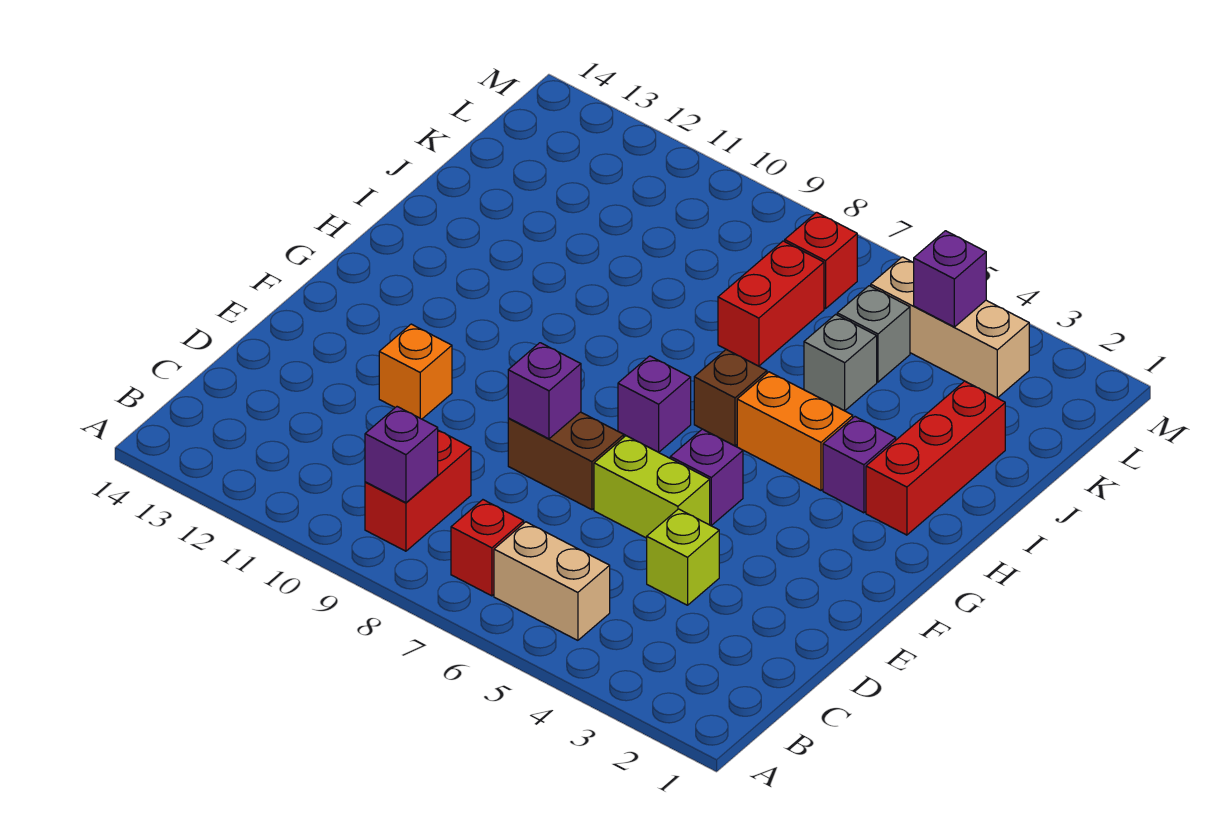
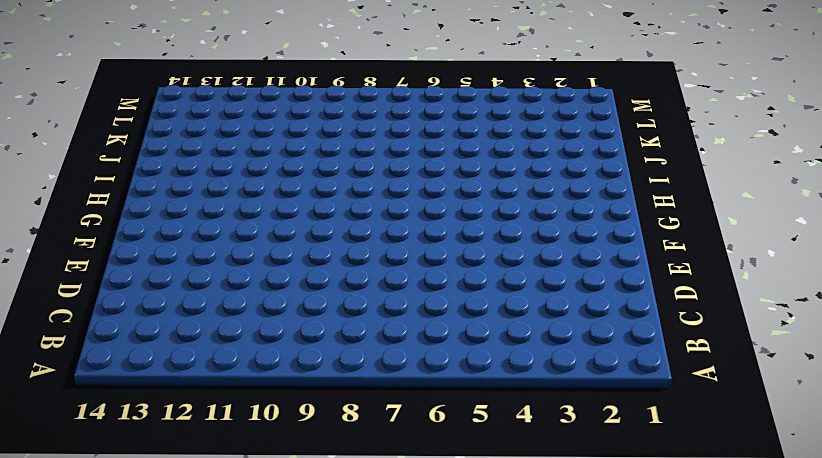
none -> tan brick B5:B6 level 1
none -> red brick B7 level 1
none -> red brick B9:C9 level 1

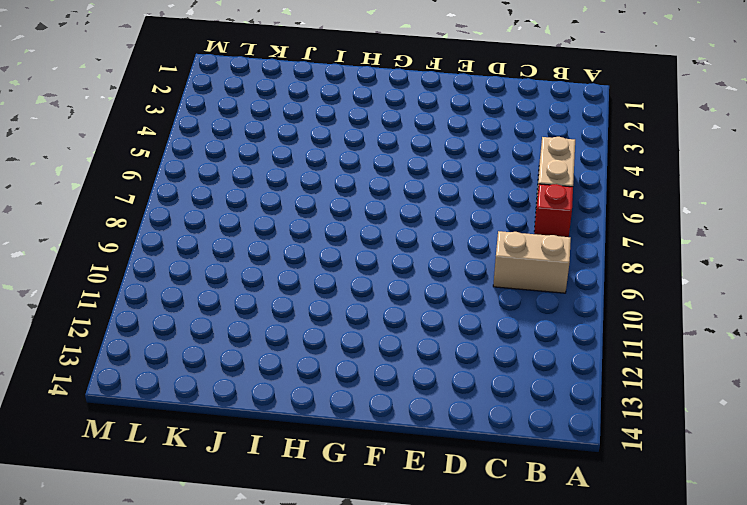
tan brick B9:C9 level 1 -> red brick B9:C9 level 1
none -> lime brick D4 level 1
none -> lime brick E5:E6 level 1
none -> brown brick E7:E8 level 1

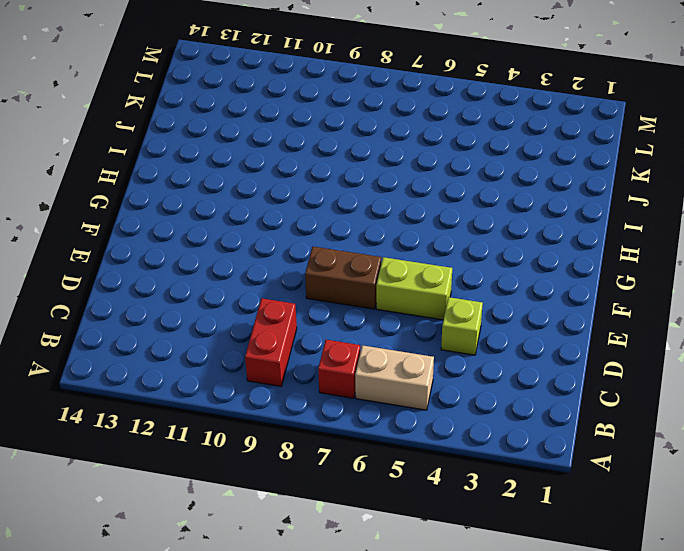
none -> orange brick E11 level 1
none -> purple brick F5 level 1
none -> purple brick G7 level 1

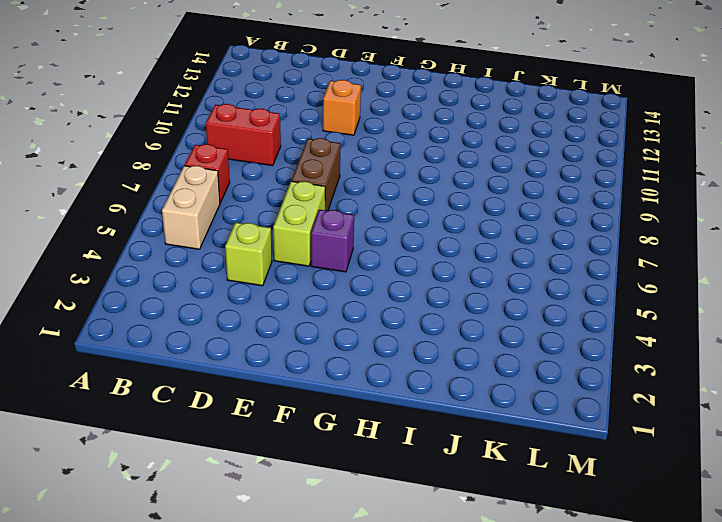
none -> purple brick G7 level 1
none -> red brick H2:J2 level 1
none -> purple brick H3 level 1

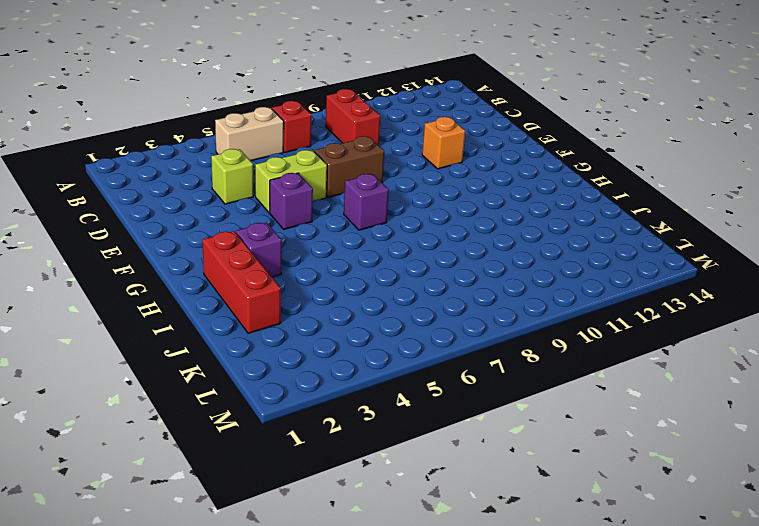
none -> orange brick H4:H5 level 1
none -> brown brick H6 level 1
none -> grey brick J5 level 1

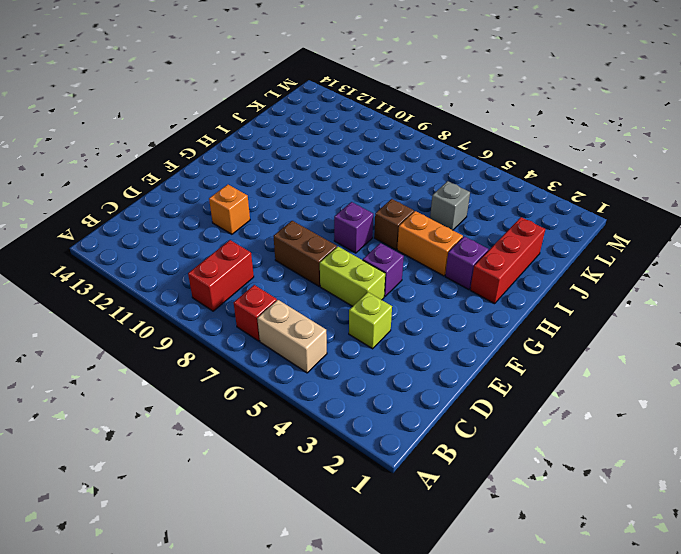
none -> red brick J7:K7 level 1
none -> grey brick K5 level 1
none -> tan brick L3:L5 level 1

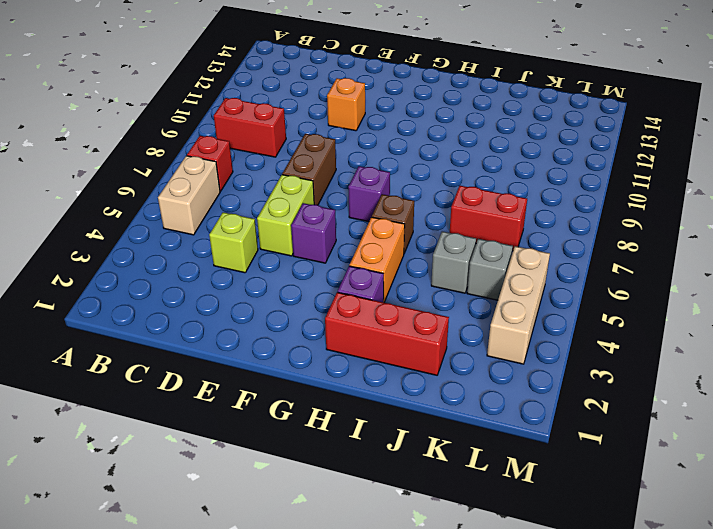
none -> red brick L7 level 1
none -> purple brick B9 level 2
none -> purple brick E8 level 2

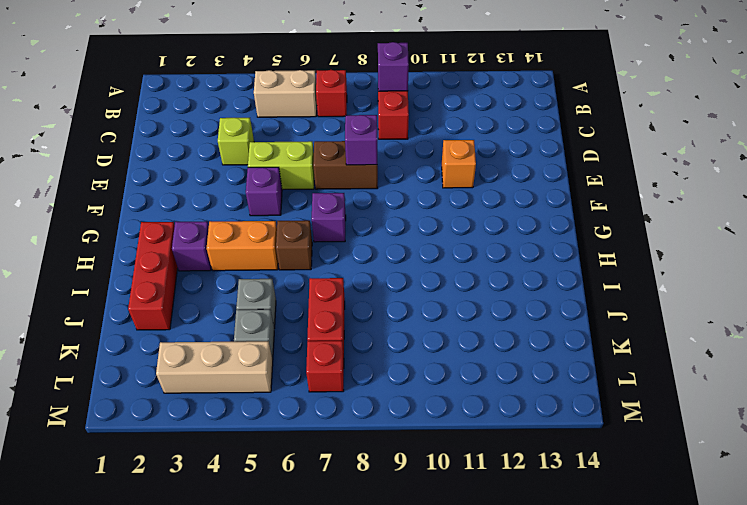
none -> purple brick L4 level 2

